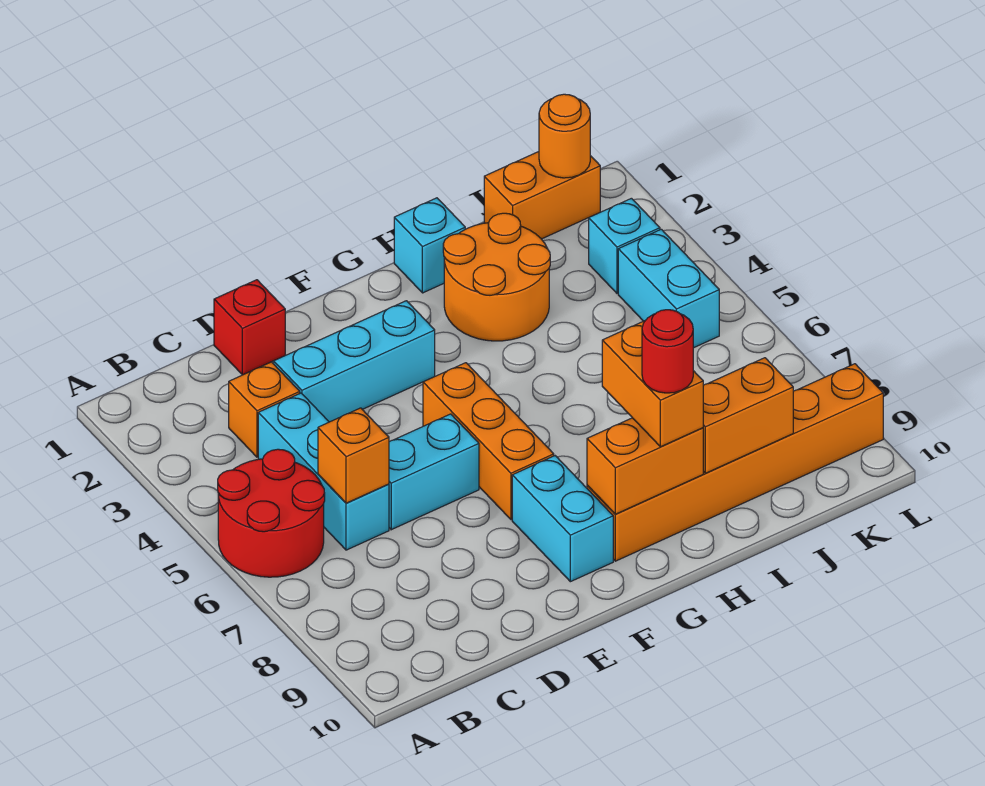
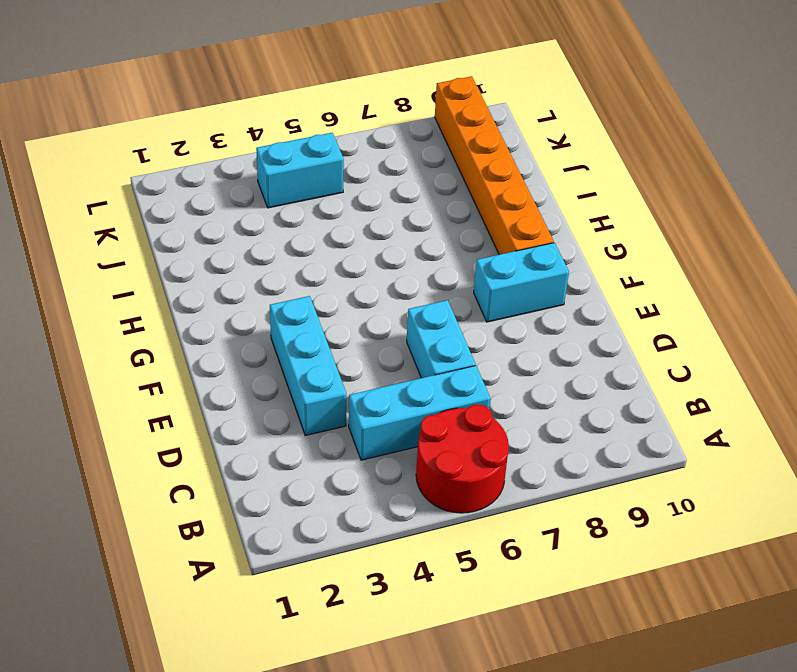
none -> orange brick C3 level 1
none -> red brick D1 level 1
none -> orange brick F5:F7 level 1

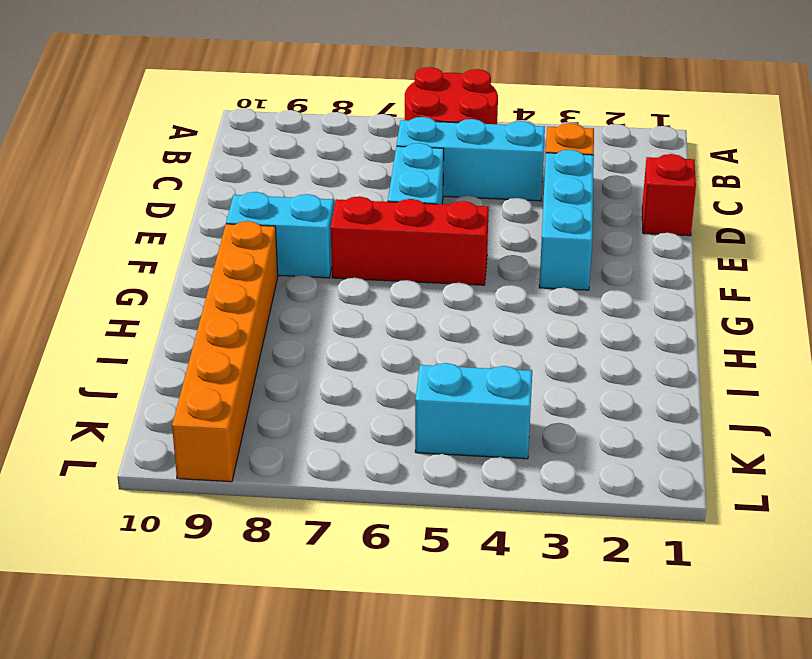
red brick F5:F7 level 1 -> orange brick F5:F7 level 1
none -> cyan brick H1 level 1
none -> orange round brick H2:I3 level 1
none -> orange brick J1:K1 level 1

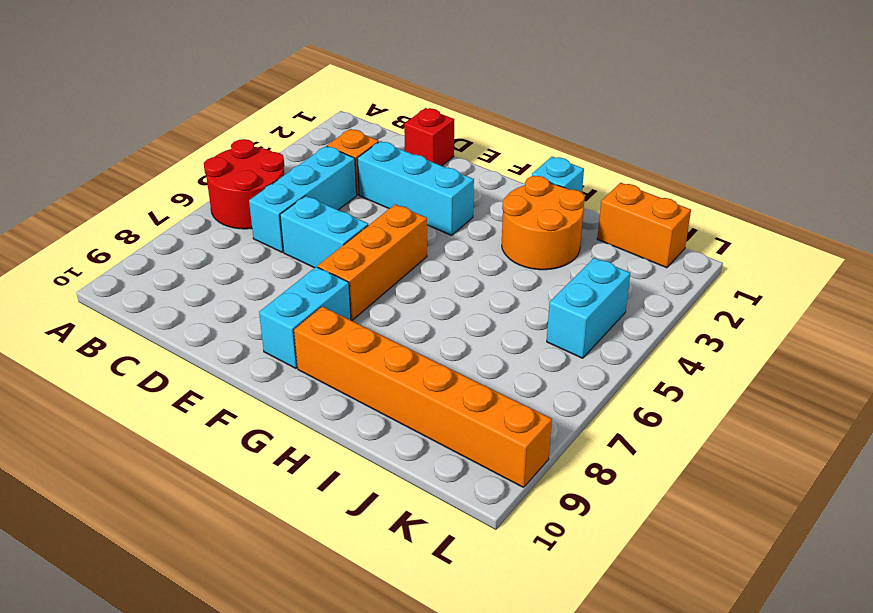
none -> cyan brick K3 level 1
none -> orange brick C6 level 2
none -> orange brick G9:H9 level 2

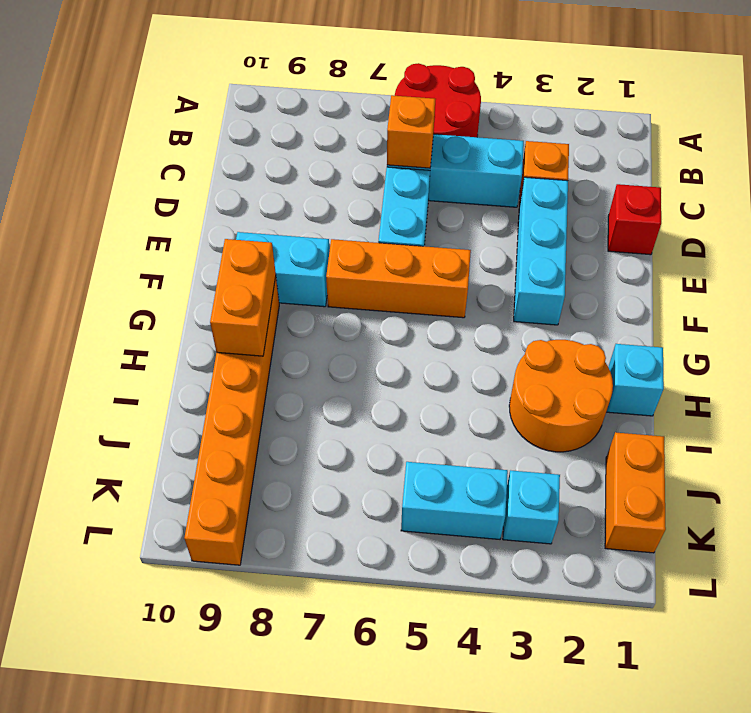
none -> orange brick I9:J9 level 2
none -> orange round brick K1 level 2
none -> orange brick H8:H9 level 3

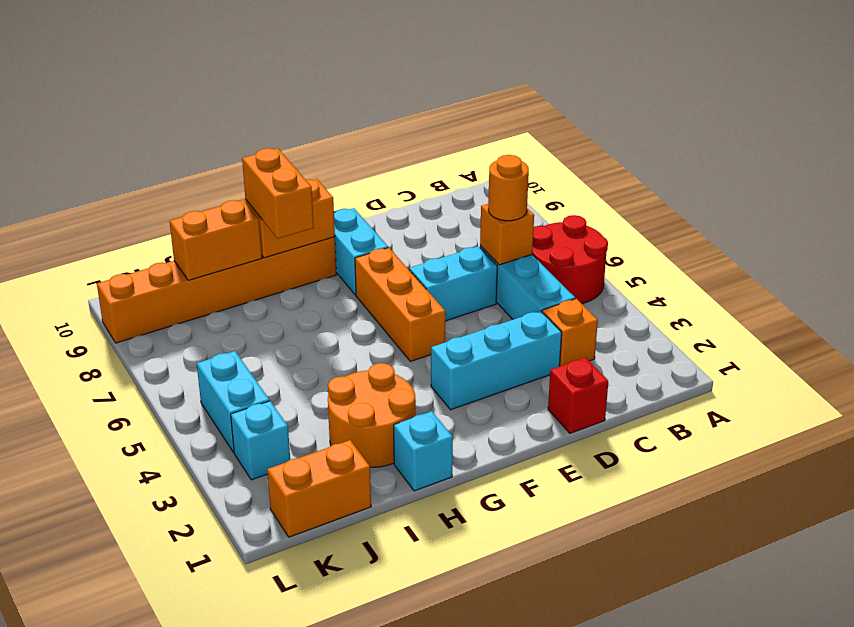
orange round brick C6 level 3 -> orange round brick K1 level 2
none -> red round brick H9 level 4

